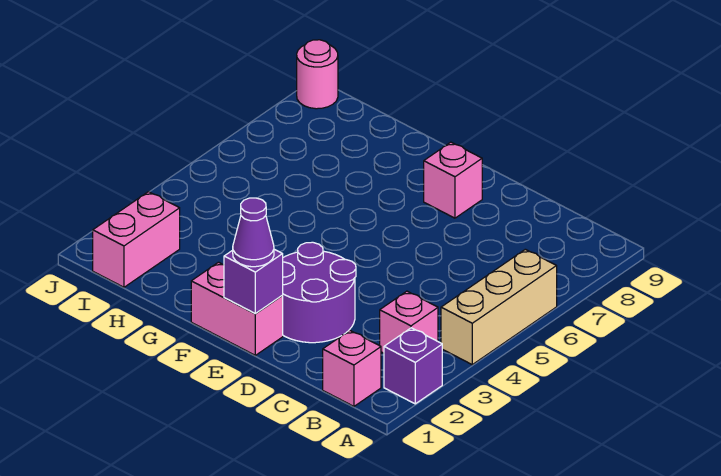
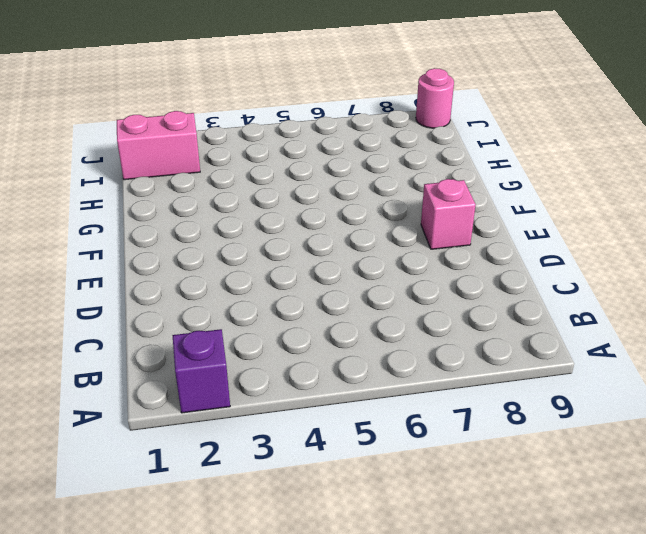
none -> tan brick A4:A6 level 1
none -> pink brick B1 level 1

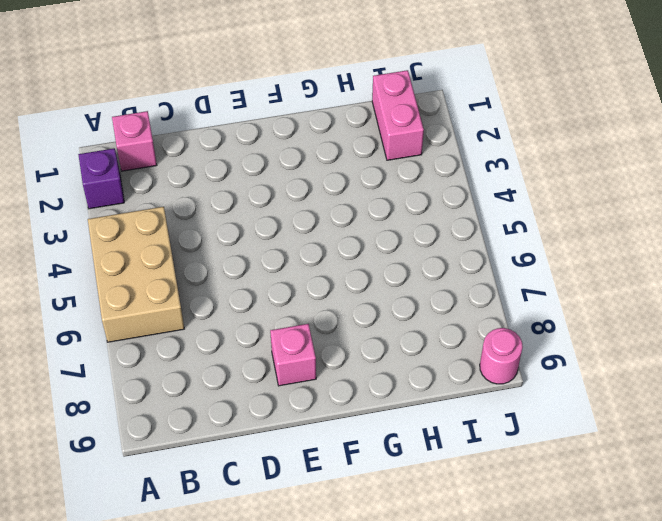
tan brick A4:B6 level 1 -> tan brick A4:A6 level 1
none -> pink brick B3 level 1
none -> purple round brick D2:E3 level 1

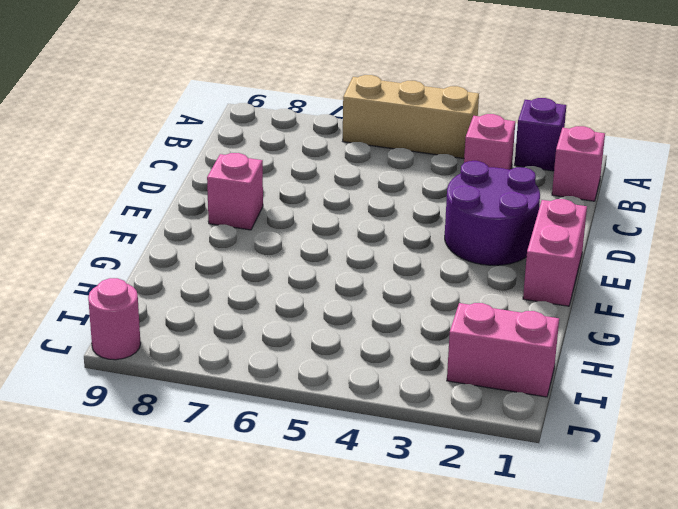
none -> purple brick E1 level 2
none -> purple cone E1 level 3

